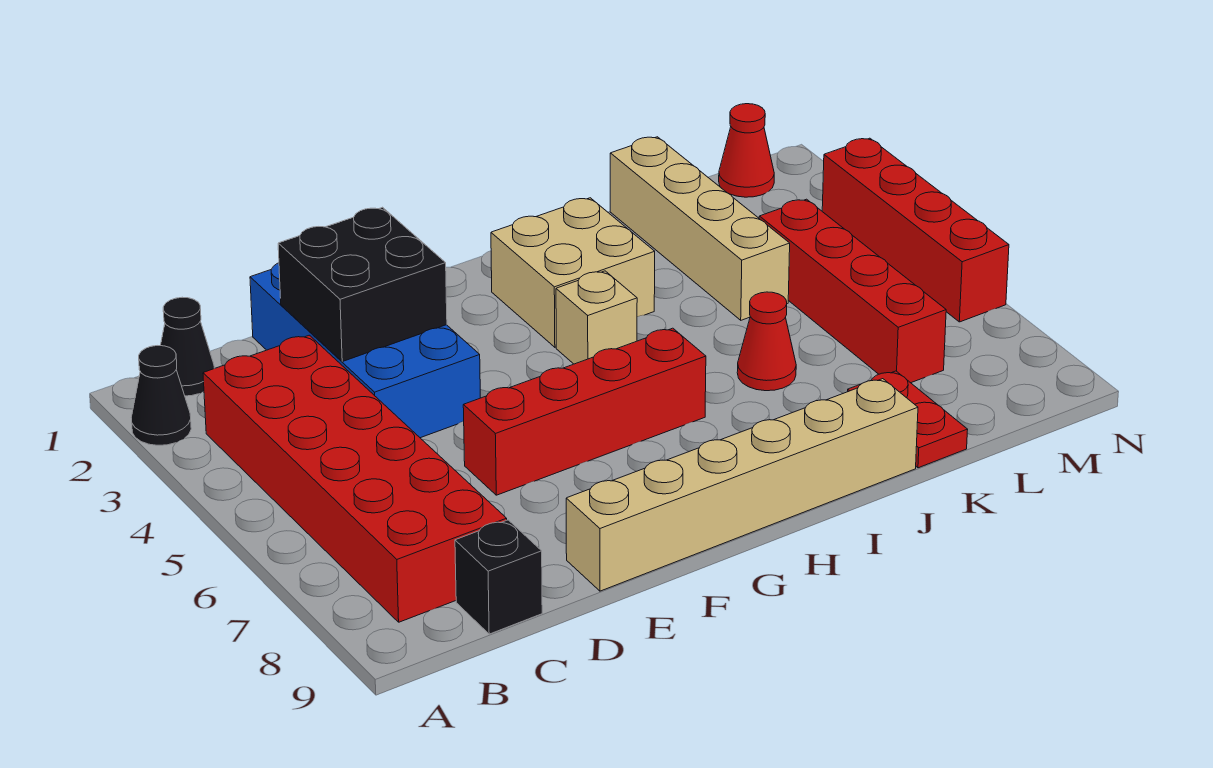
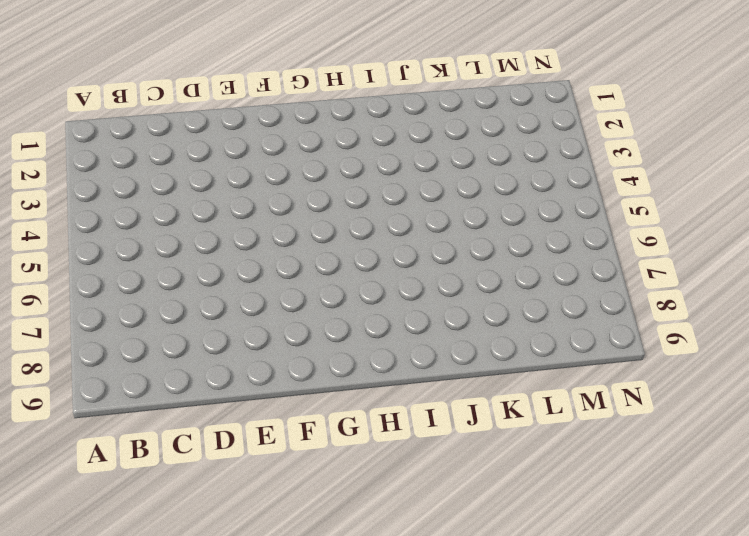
none -> black cone A2 level 1
none -> black cone B1 level 1
none -> red brick B3:C8 level 1

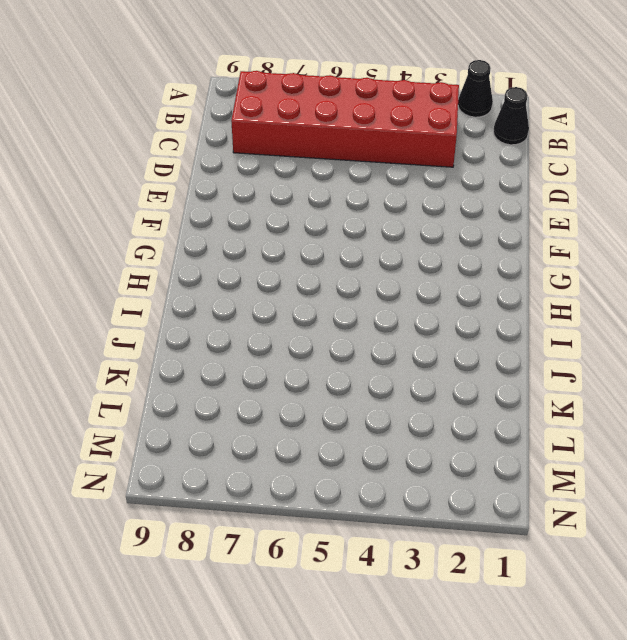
none -> black brick C9 level 1
none -> blue brick D1:E4 level 1
none -> red brick E6:H6 level 1

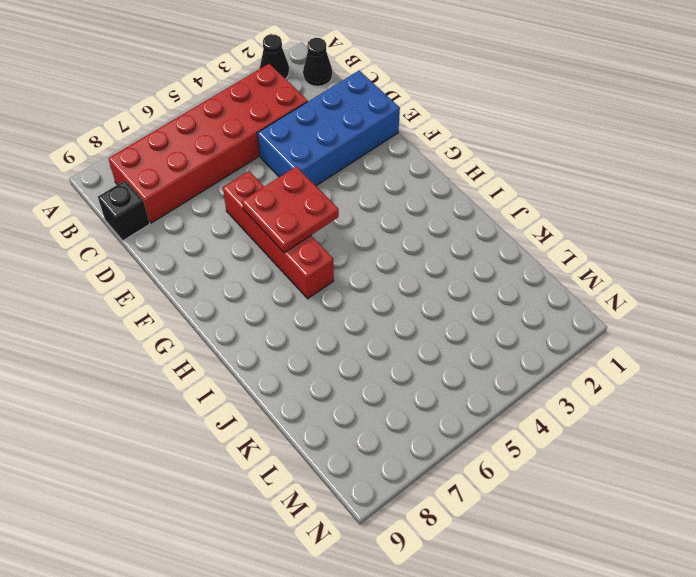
red plate F5:G6 level 2 -> none
none -> tan brick E9:J9 level 1
none -> tan brick H2:I3 level 1
none -> tan brick H4 level 1

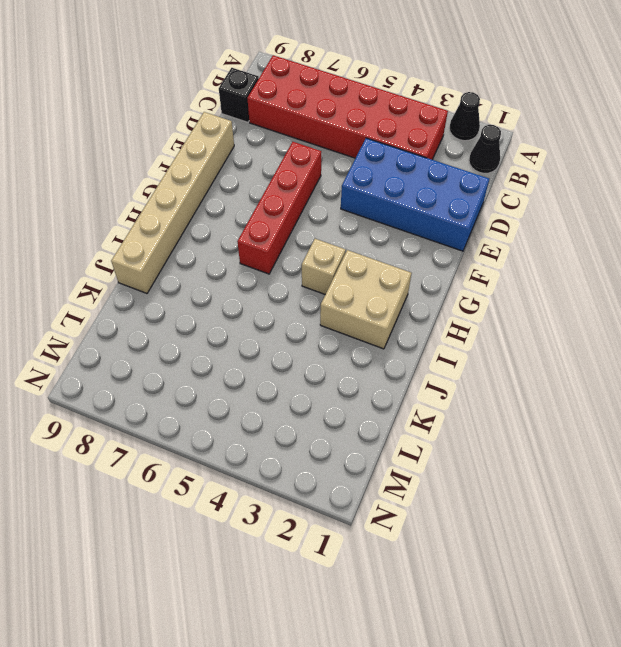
none -> red cone J6 level 1
none -> tan brick K1:K4 level 1
none -> red plate K8:K9 level 1

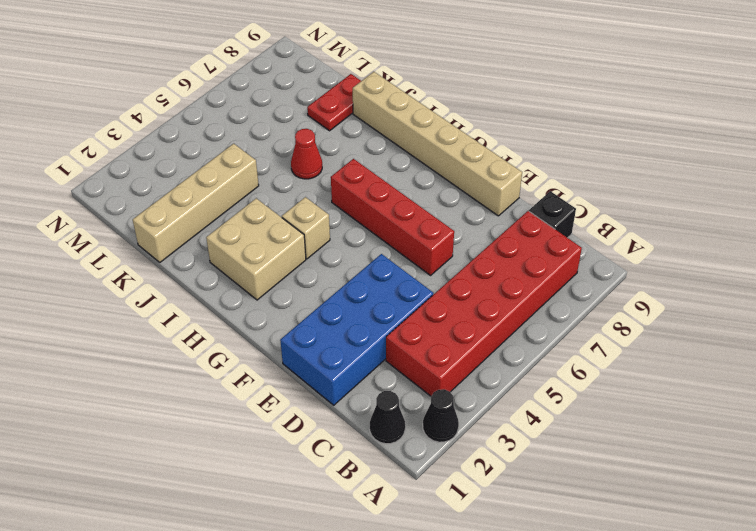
none -> red brick L4:L7 level 1
none -> red cone M1 level 1
none -> red brick N3:N6 level 1

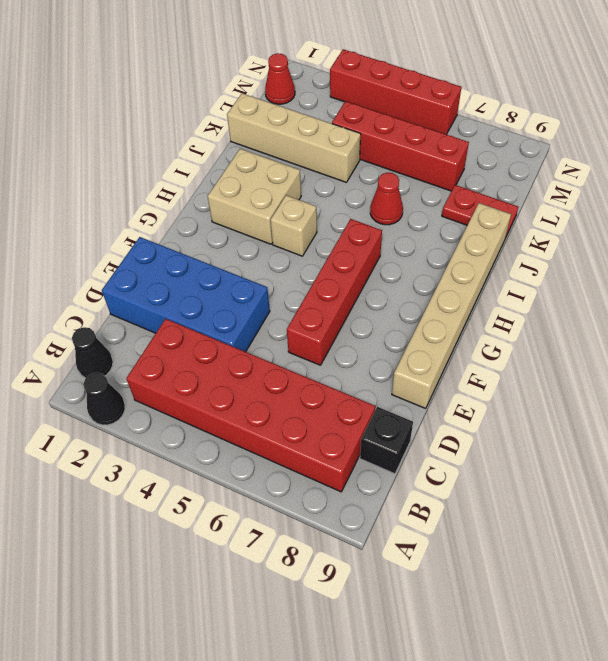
none -> black brick D2:E3 level 2

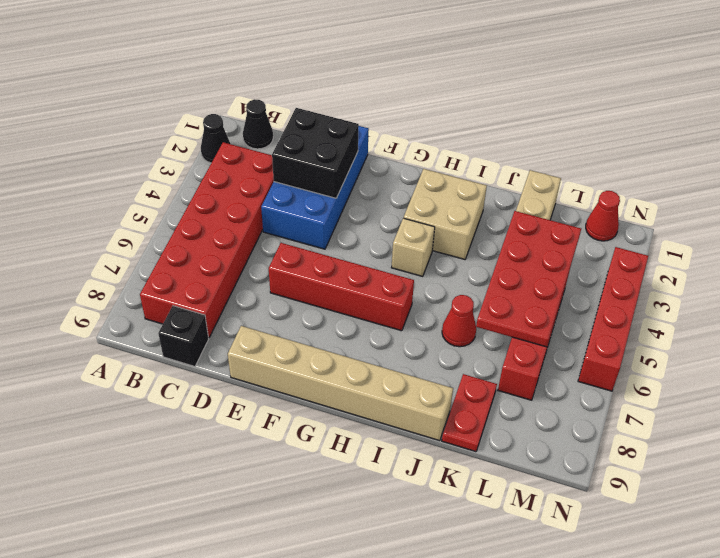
red plate K3:L6 level 2 -> none

